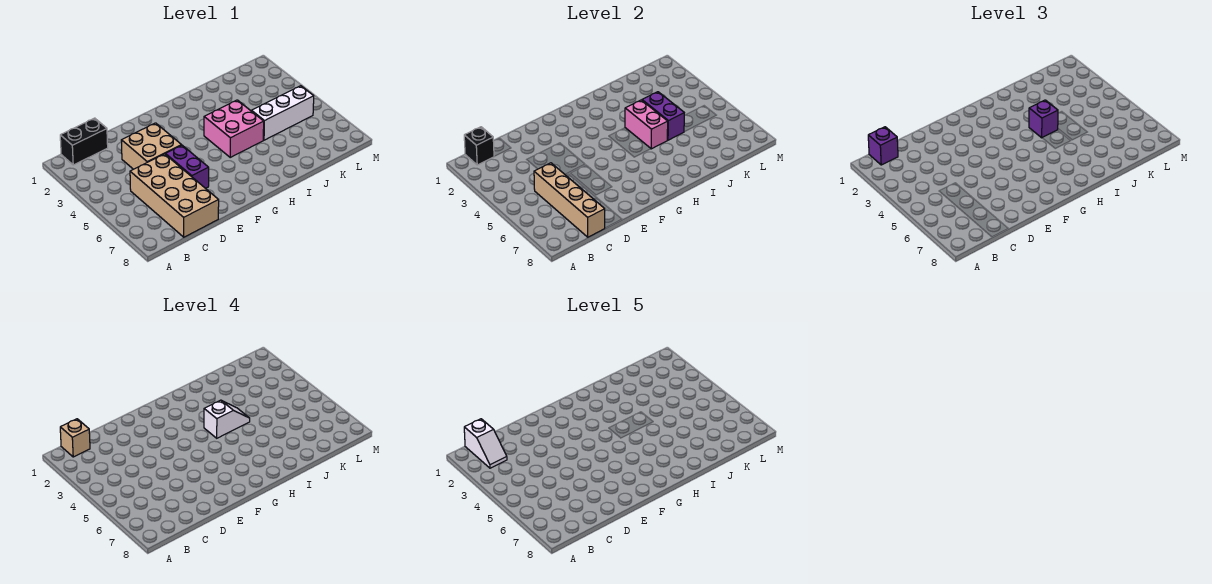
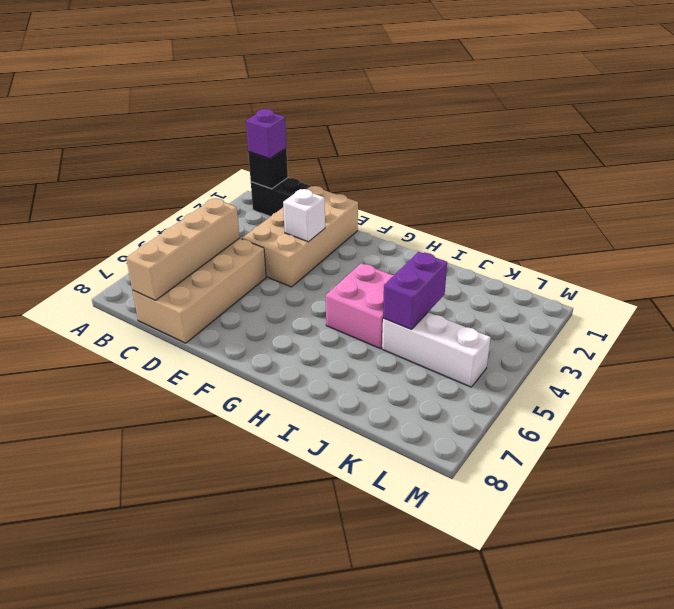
tan brick D1:E4 level 1 -> tan brick D3:E4 level 1
white brick E3 level 2 -> none
none -> purple brick E5:E6 level 1
none -> pink brick I4:I5 level 2
none -> purple brick I4 level 3

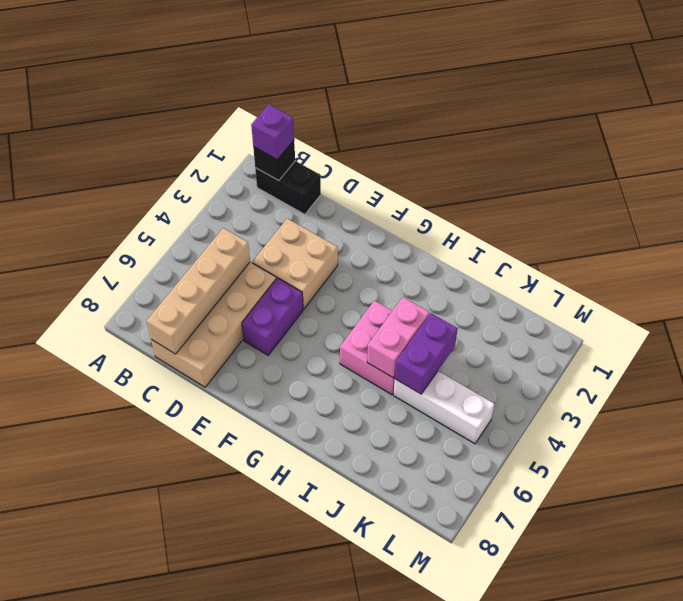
none -> purple brick I4 level 3
none -> tan brick B1 level 4
none -> white slope H4:I4 level 4 top H

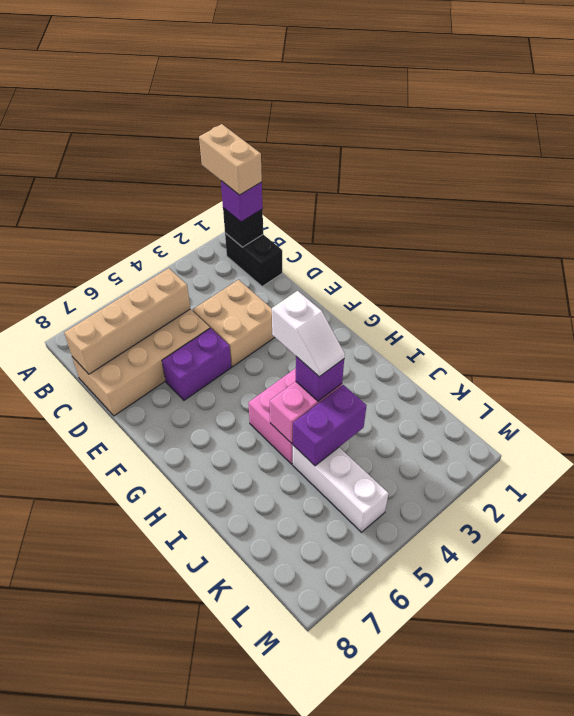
tan brick A1:B1 level 4 -> tan brick B1 level 4
none -> white slope B1:B2 level 5 top 1

